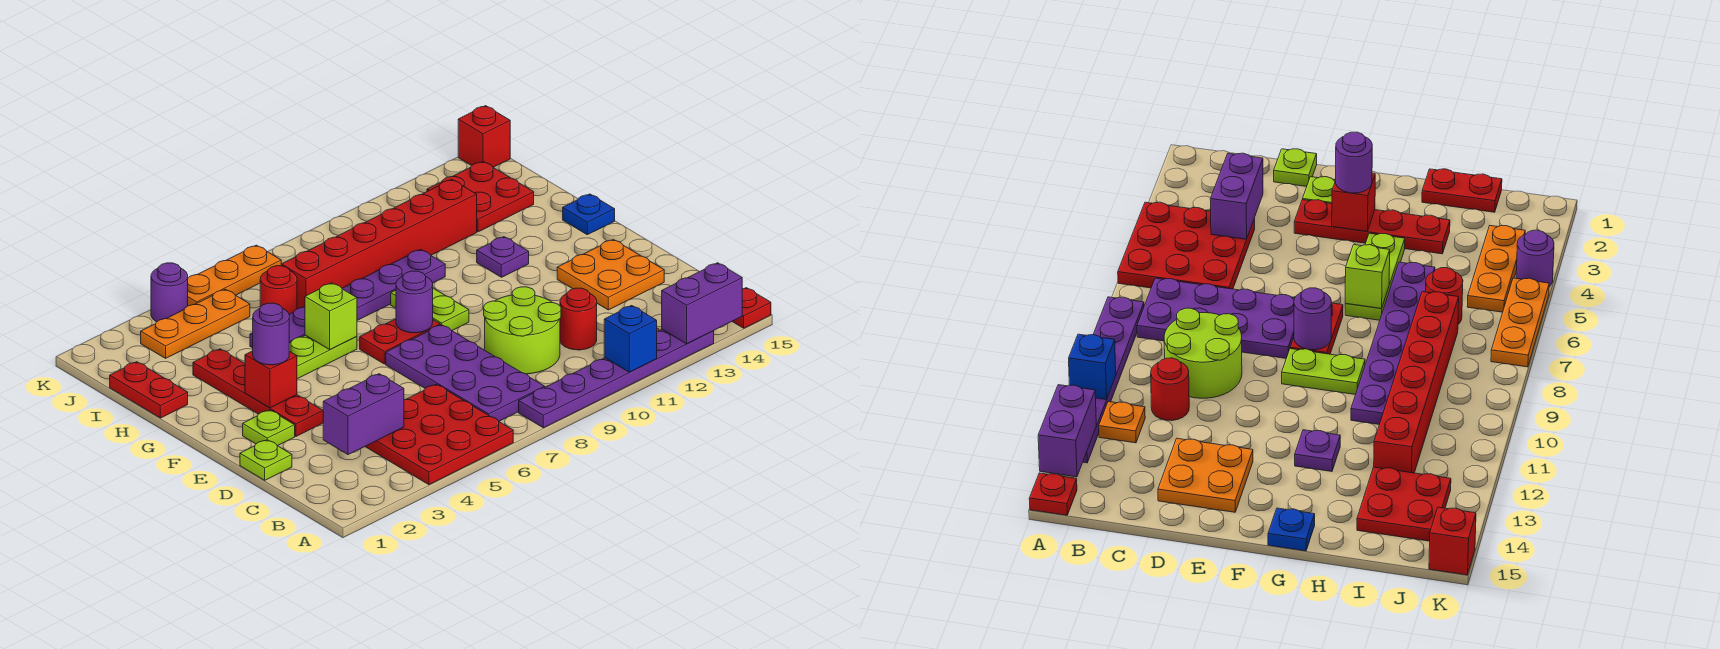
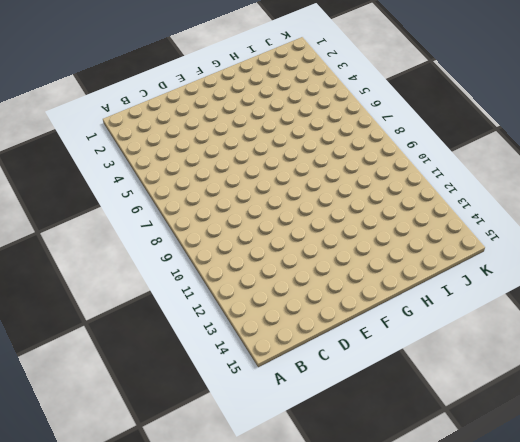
none -> red plate A4:C6 level 1
none -> purple plate A8:A13 level 1
none -> red plate A15 level 1
none -> purple plate B7:E8 level 1

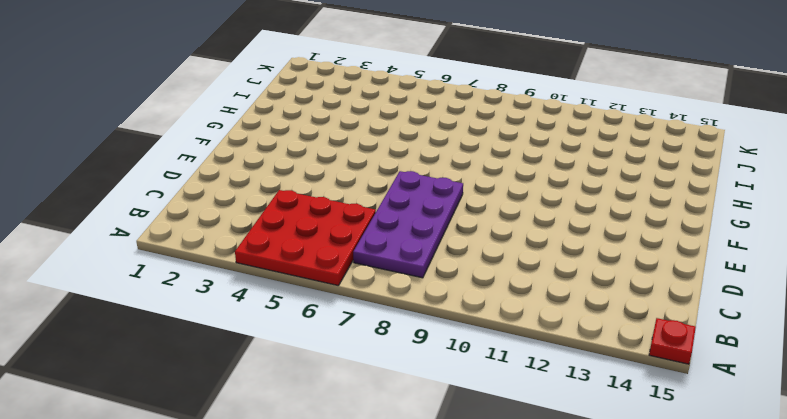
none -> purple plate A8:A13 level 1
none -> orange plate B12 level 1
none -> lime round brick C9:D10 level 1
none -> red round brick C11 level 1

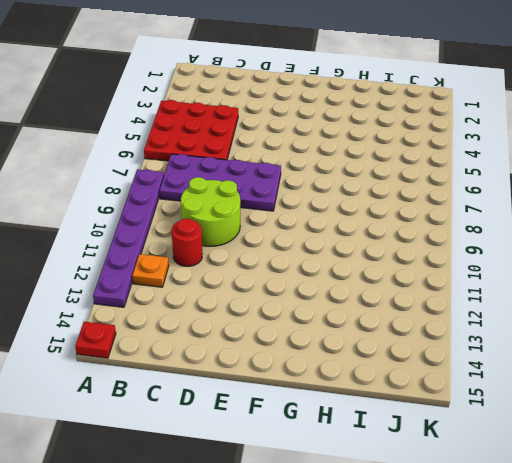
none -> lime plate D1 level 1
none -> orange plate D13:E14 level 1
none -> lime plate E2 level 1
none -> red plate E3:H3 level 1

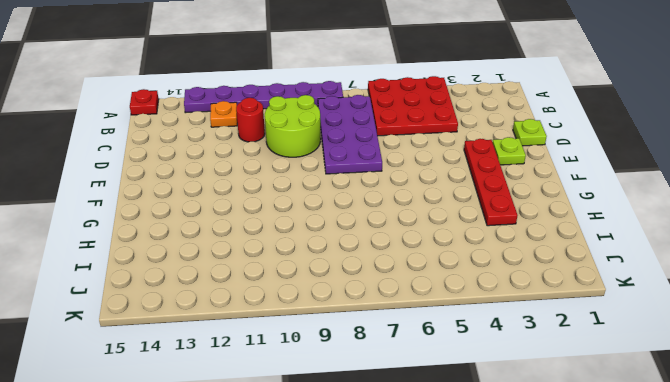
none -> orange plate D13:E14 level 1
none -> red plate F7:F8 level 1
none -> lime plate F9:G9 level 1
none -> lime plate G4:G6 level 1

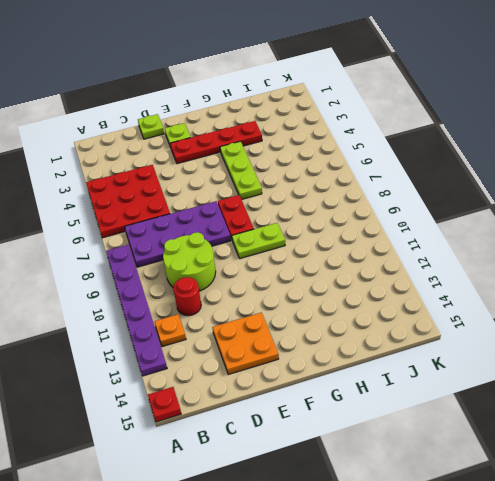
none -> purple plate G12 level 1
none -> blue plate G15 level 1
none -> red plate H1:I1 level 1
none -> purple plate H5:H10 level 1

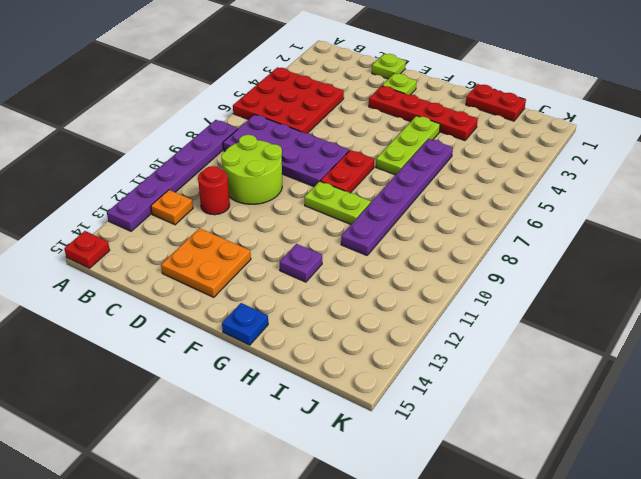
none -> red round brick I6 level 1
none -> red brick I7:I12 level 1
none -> red plate I13:J14 level 1
none -> orange plate J3:J5 level 1

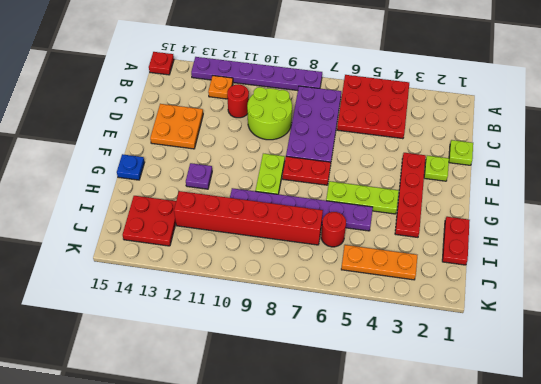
none -> purple round brick K4 level 1
none -> orange plate K5:K7 level 1
none -> red brick K15 level 1
none -> blue brick A11 level 2

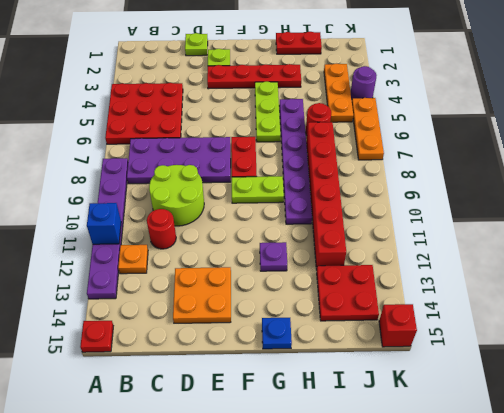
none -> purple brick A13:A14 level 2
none -> purple brick C3:C4 level 2
none -> red brick F3 level 2
none -> purple round brick F8 level 2

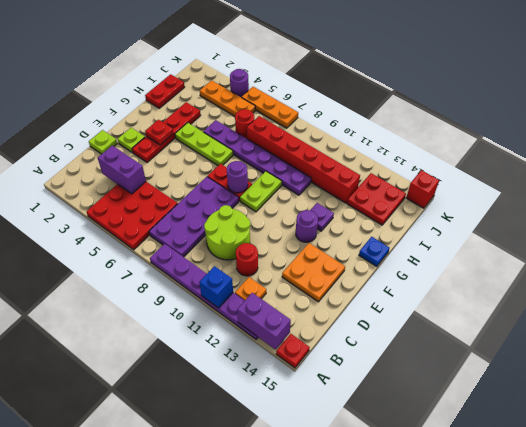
red plate F3 level 2 -> red brick F3 level 2
purple round brick F12 level 1 -> purple round brick F3 level 3
none -> lime brick G6 level 2

